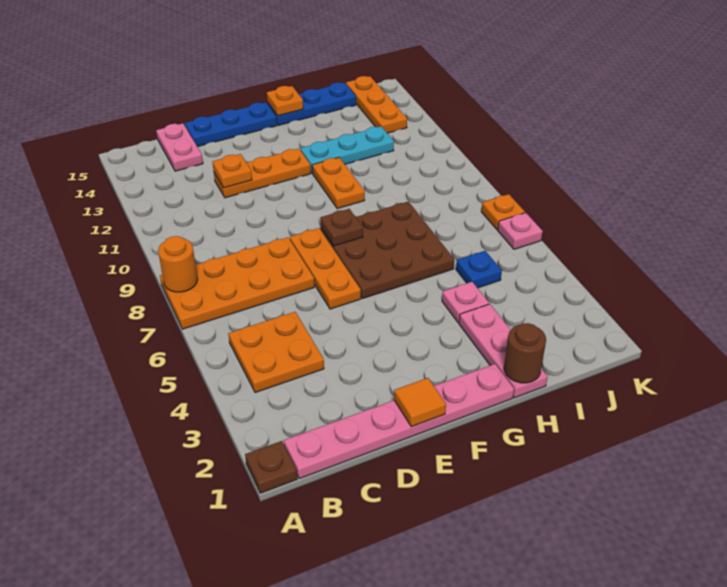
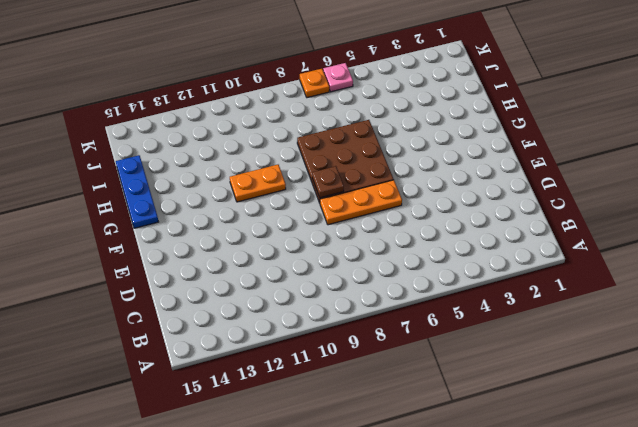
none -> brown plate A1 level 1
none -> orange plate A7:D8 level 1
none -> pink plate B1:G1 level 1

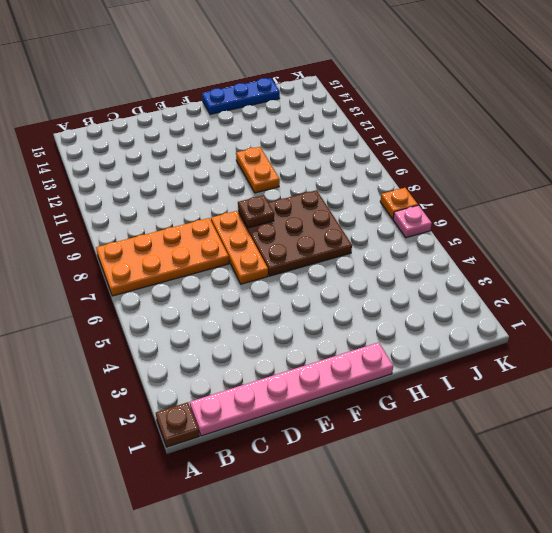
none -> orange plate B4:C5 level 1
none -> pink plate C14:C15 level 1
none -> orange plate D12:F12 level 1

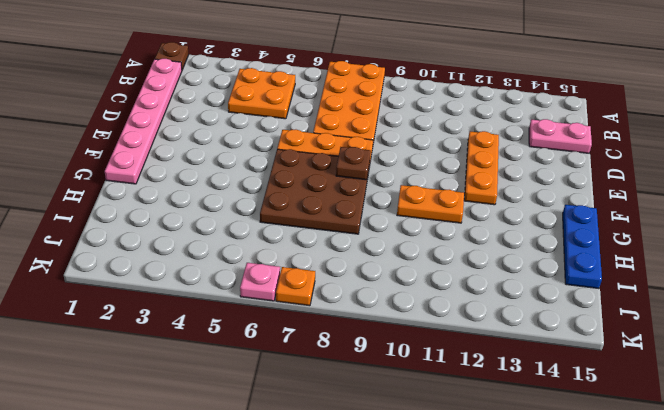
none -> blue plate D15:F15 level 1
none -> cyan plate G12:I12 level 1
none -> pink plate H1:H3 level 1

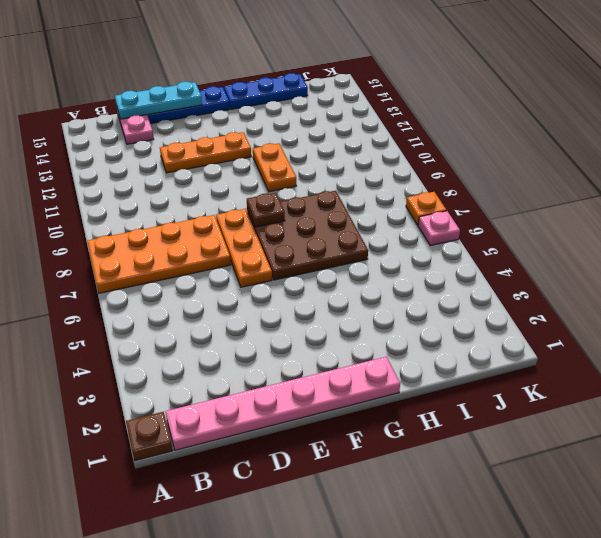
cyan plate C15:E15 level 2 -> cyan plate G12:I12 level 1
none -> orange plate B4:C5 level 1
none -> pink plate H1:H3 level 1
none -> pink plate H4 level 1

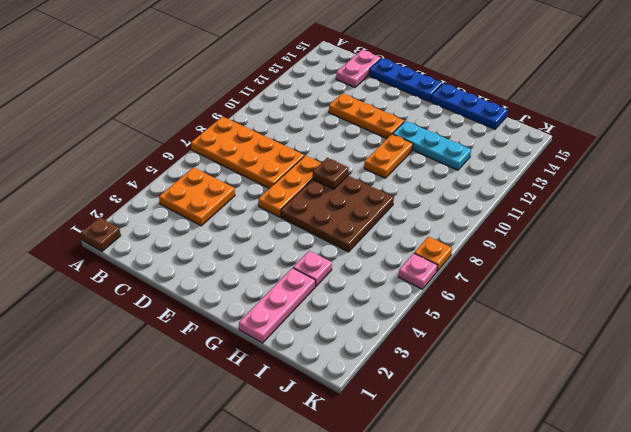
none -> pink plate B1:G1 level 1
none -> blue plate I5 level 1
none -> orange plate J13:J15 level 1

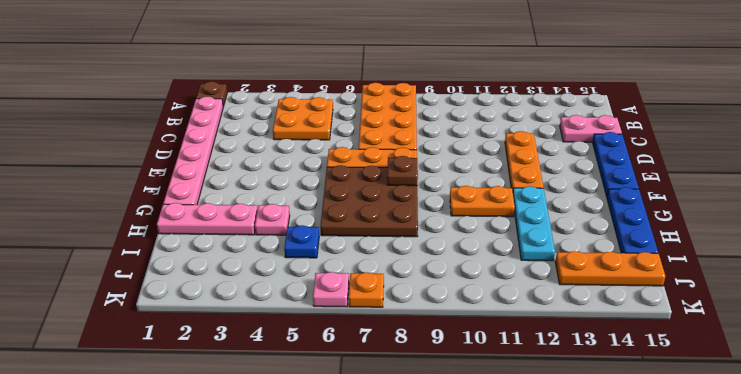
none -> orange round brick A8 level 2
none -> orange plate D12 level 2
none -> orange tile E1 level 2

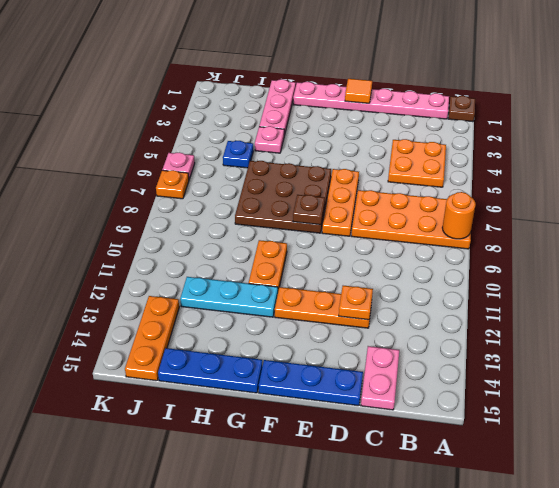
none -> orange plate G15 level 2
none -> brown round brick H1 level 2

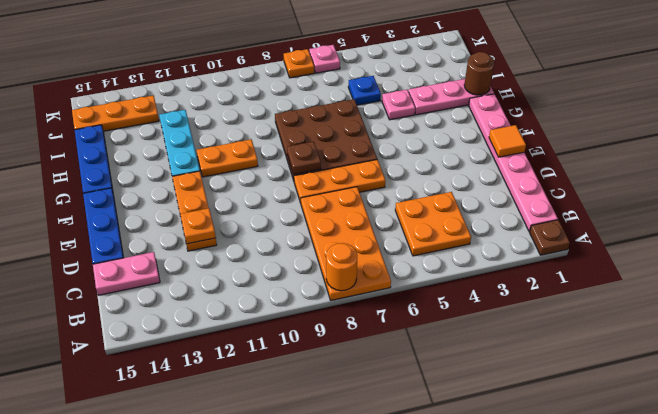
none -> orange plate G15 level 2

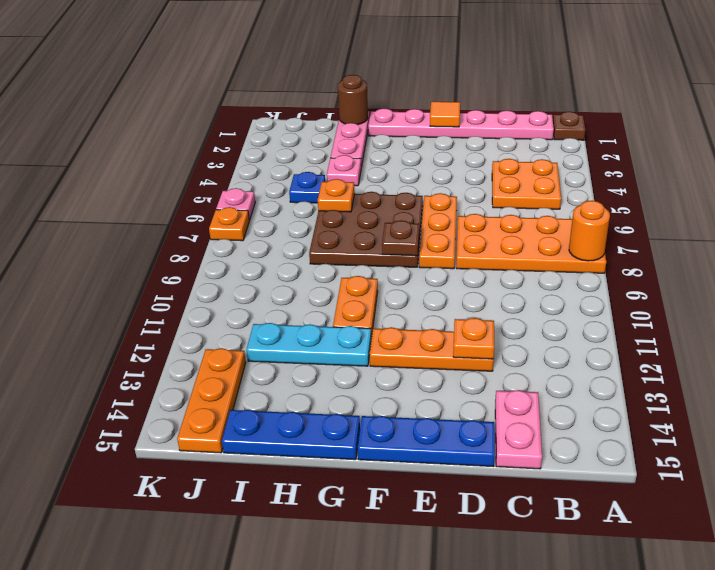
orange plate H6 level 2 -> orange plate G15 level 2

